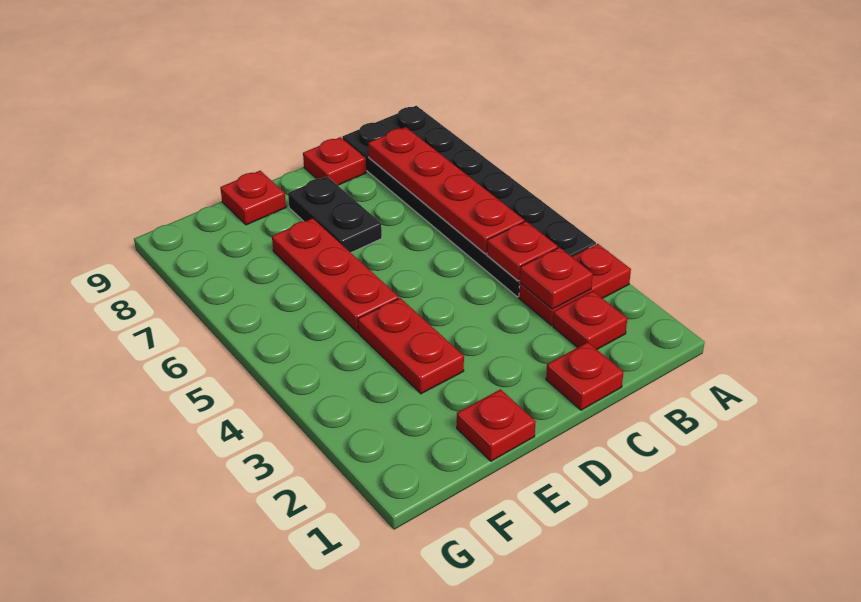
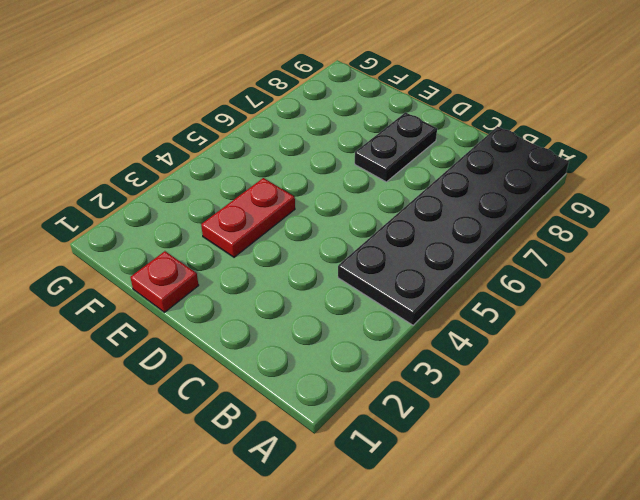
none -> red plate A3:B3 level 1
none -> red plate B2 level 1
none -> red plate C1 level 1

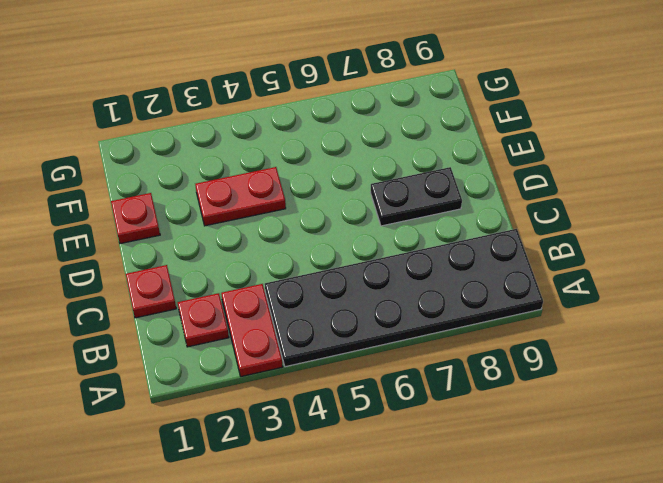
none -> red plate C9 level 1
none -> red plate E5:E7 level 1
none -> red plate E9 level 1

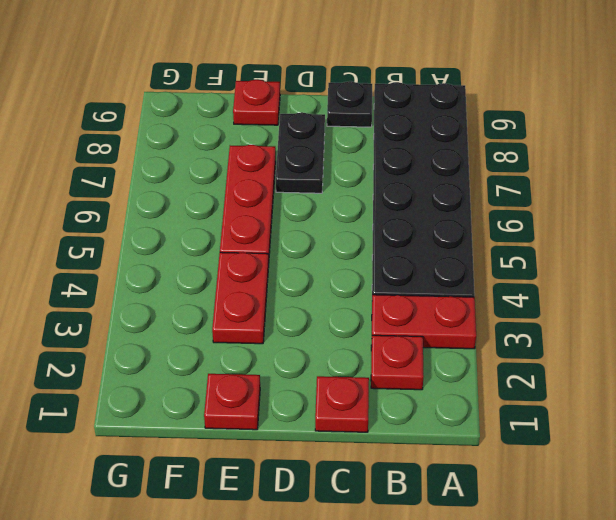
black plate C9 level 1 -> red plate C9 level 1
none -> red plate B3 level 2
none -> red plate B4 level 2
none -> red plate B5:B8 level 2

